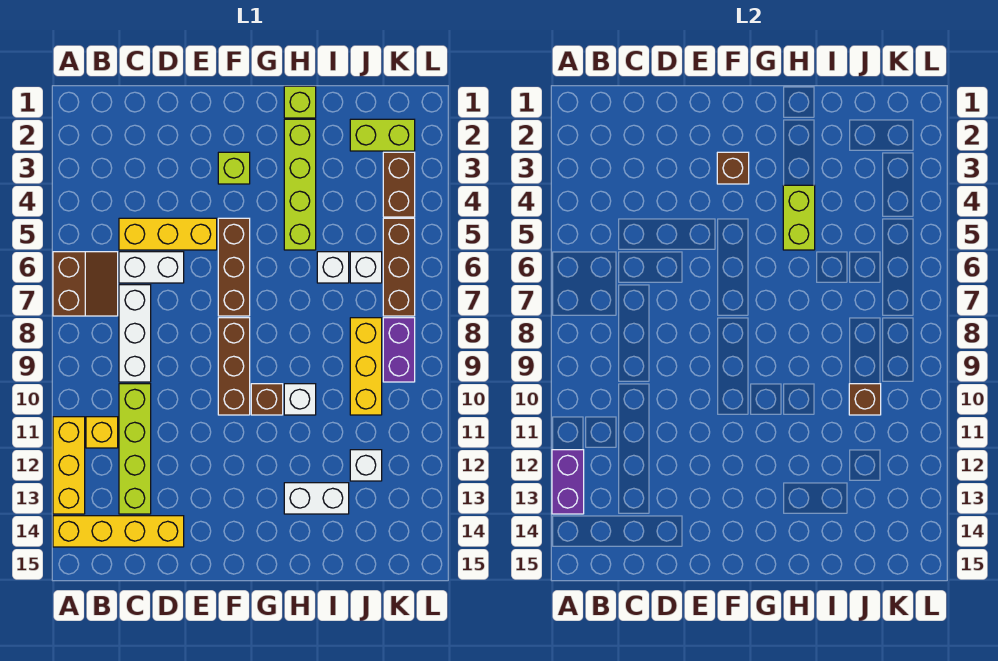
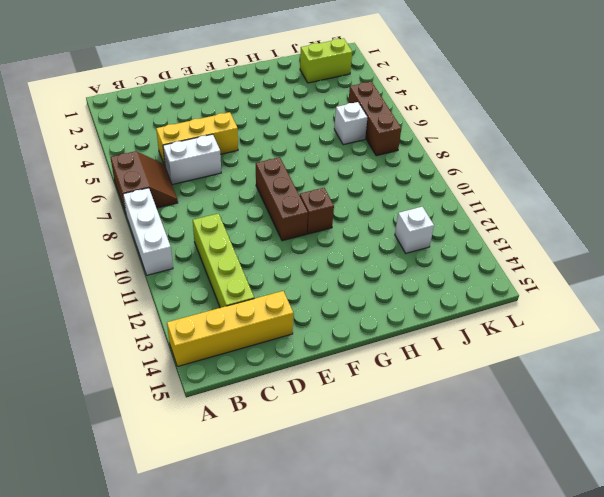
white brick A8:A10 level 1 -> white brick C7:C9 level 1
none -> yellow brick A11:A13 level 1
none -> yellow brick B11 level 1
none -> lime brick F3 level 1

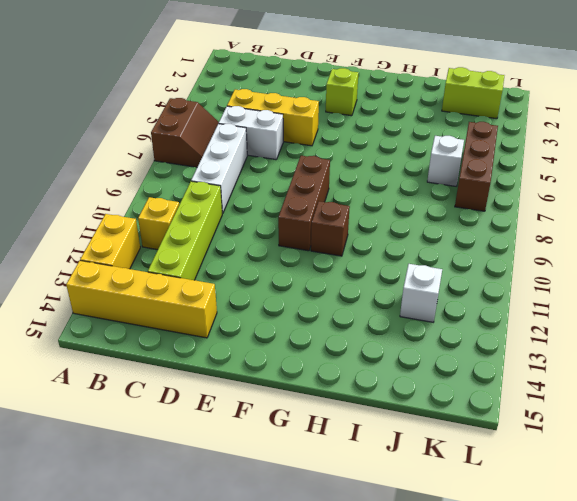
yellow brick A12:A13 level 1 -> yellow brick A11:A13 level 1
none -> brown brick F5:F7 level 1
none -> lime brick H1 level 1
none -> lime brick H2:H5 level 1

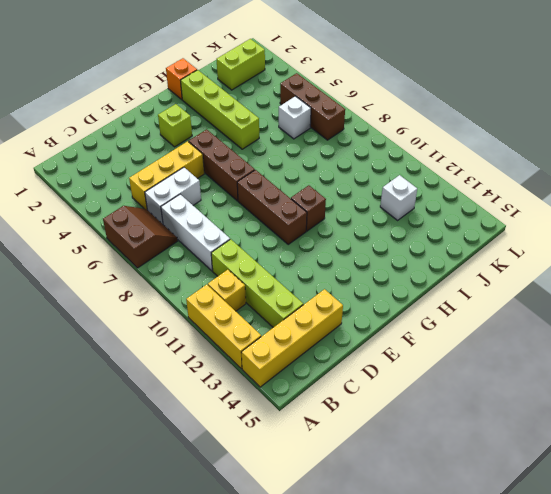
orange brick H1 level 1 -> lime brick H1 level 1
none -> white brick H10 level 1
none -> white brick H13:I13 level 1
none -> white brick I6 level 1

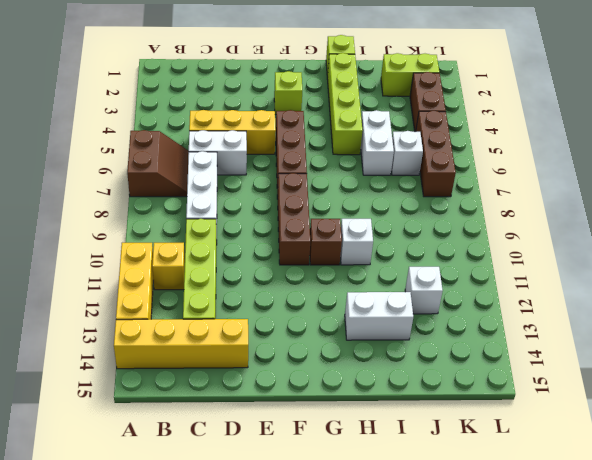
white brick I5:I6 level 1 -> white brick I6 level 1
none -> yellow brick J8:J10 level 1
none -> purple brick K8:K9 level 1
none -> purple brick A12:A13 level 2

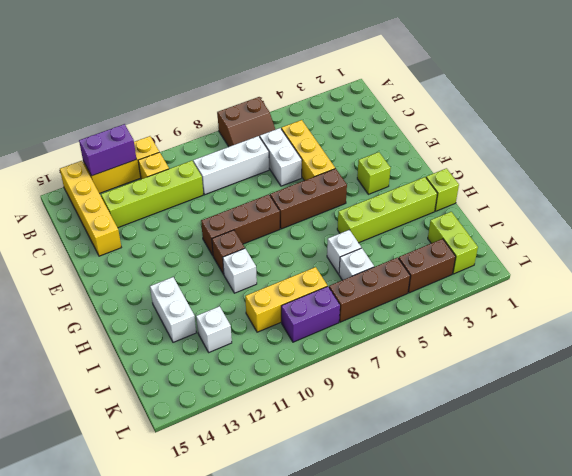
none -> brown brick F3 level 2
none -> lime brick H4:H5 level 2
none -> brown brick J10 level 2

